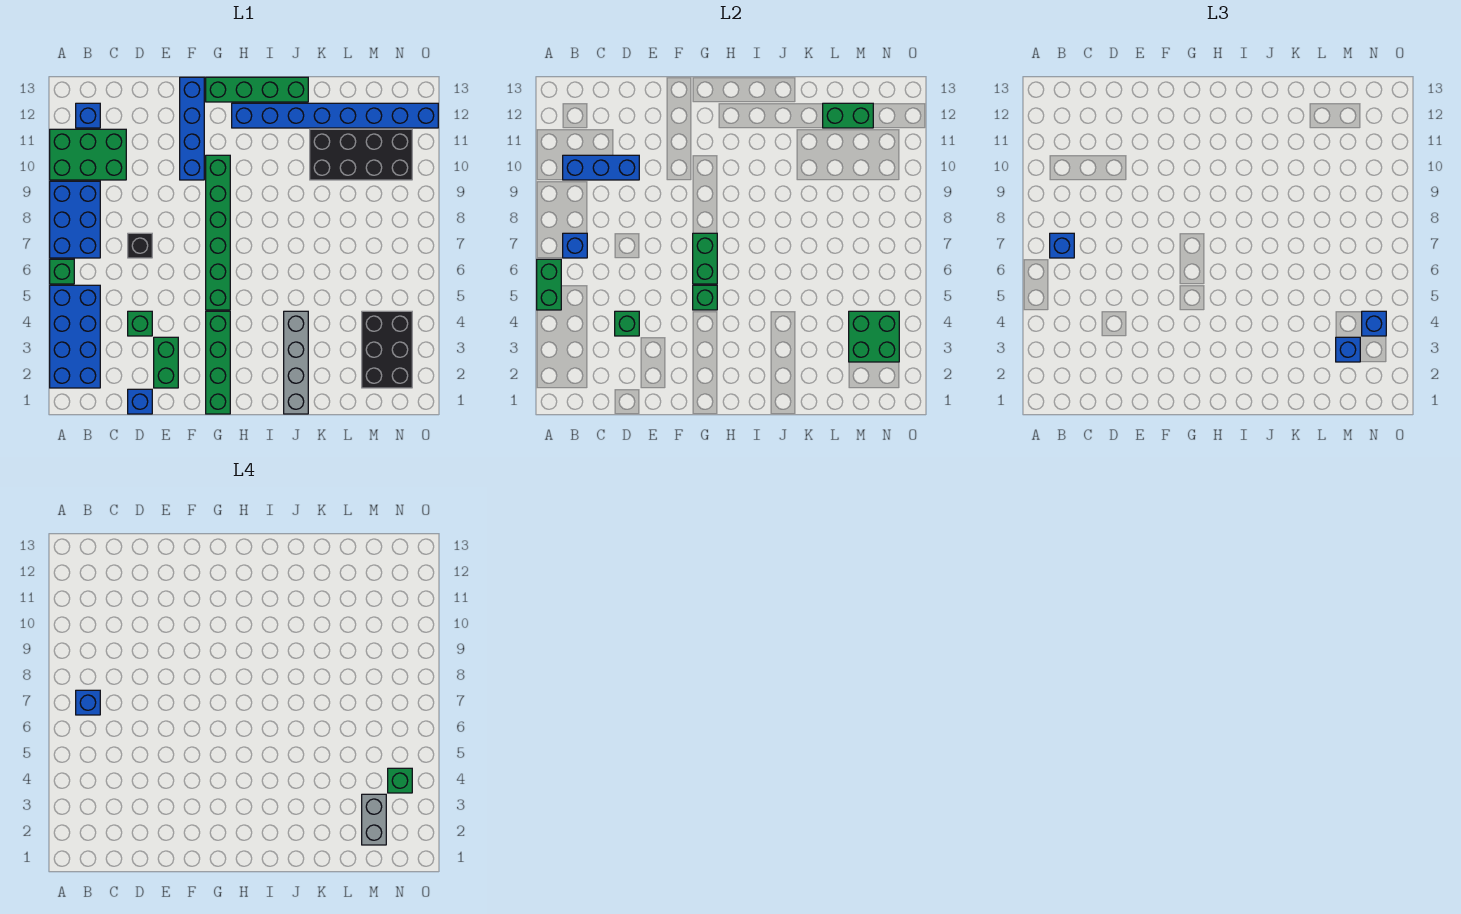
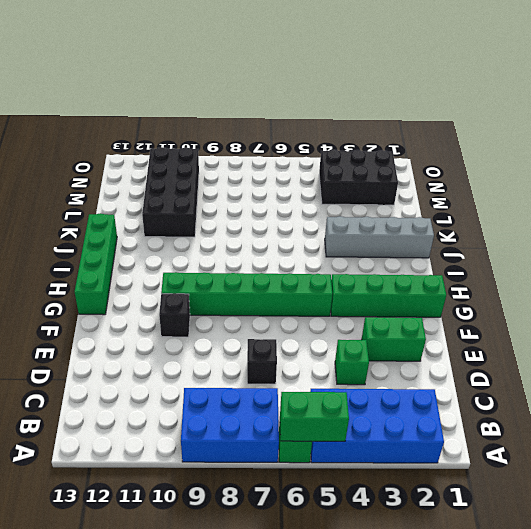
black brick F10 level 1 -> blue brick F10:F13 level 1
none -> green brick A10:C11 level 1
none -> blue brick B12 level 1
none -> blue brick D1 level 1
none -> blue brick H12:O12 level 1

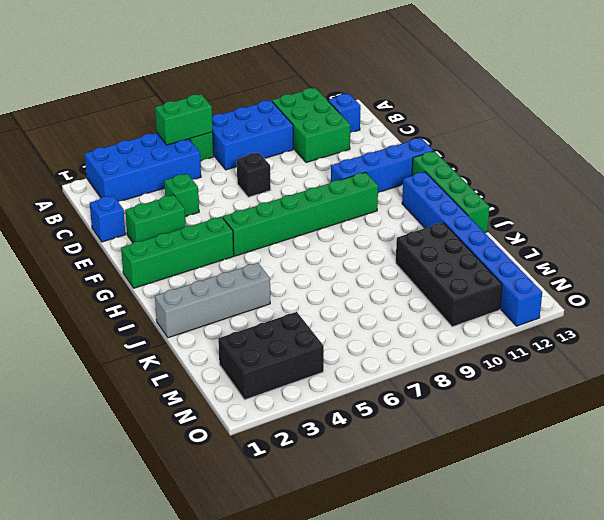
none -> blue brick B7 level 2
none -> blue brick B10:D10 level 2
none -> green brick D4 level 2
none -> green brick G5 level 2

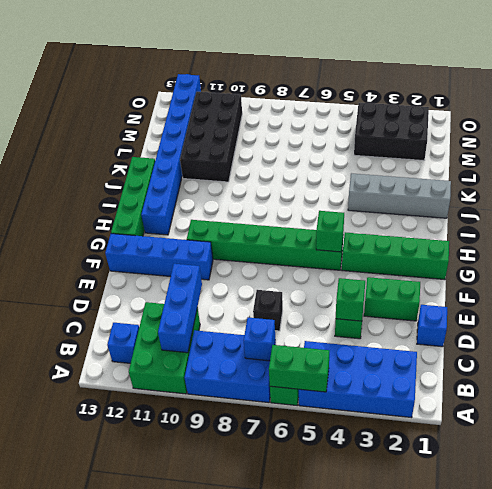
none -> green brick G6:G7 level 2
none -> green brick L12:M12 level 2
none -> green brick M3:N4 level 2
none -> blue brick B7 level 3

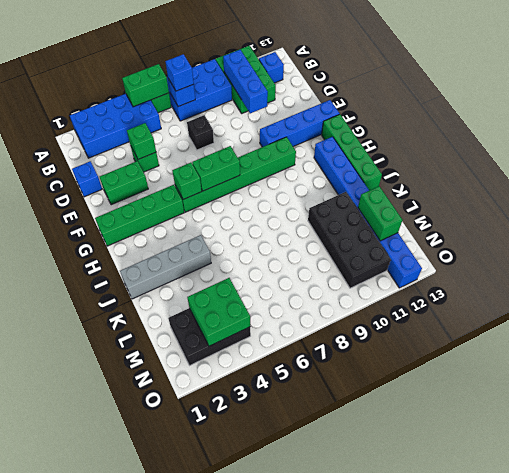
none -> blue brick M3 level 3
none -> blue brick N4 level 3
none -> blue brick B7 level 4
none -> grey brick M2:M3 level 4

